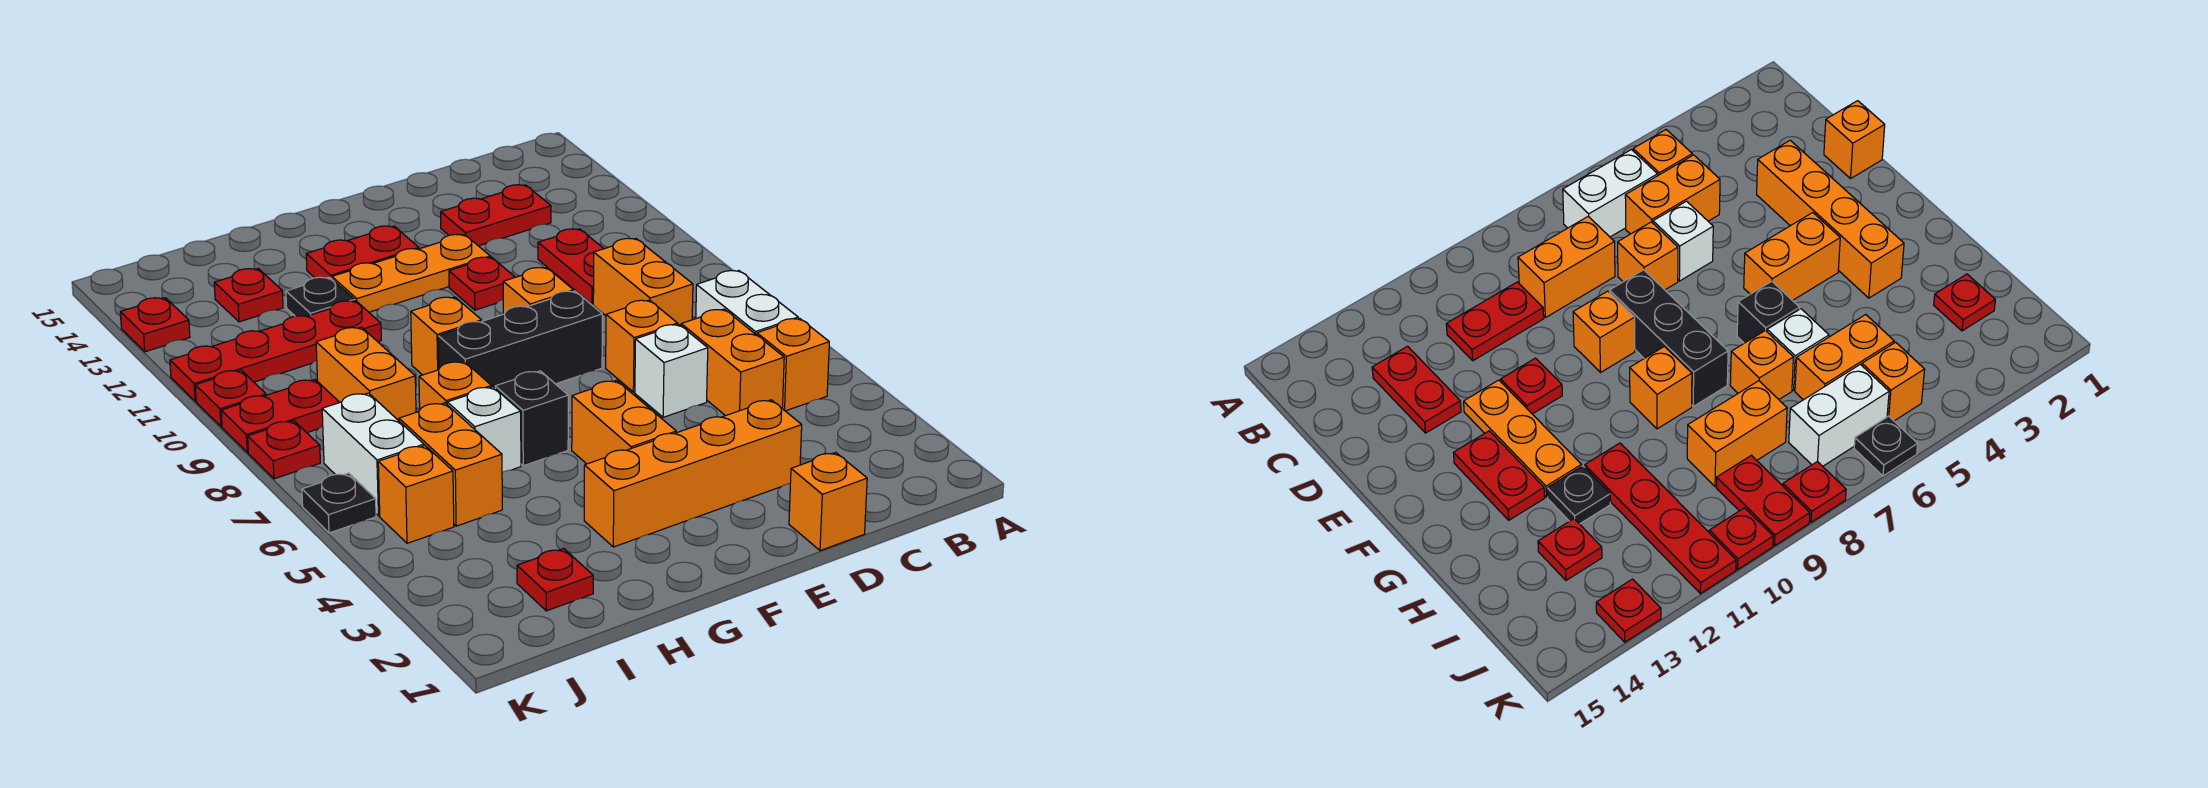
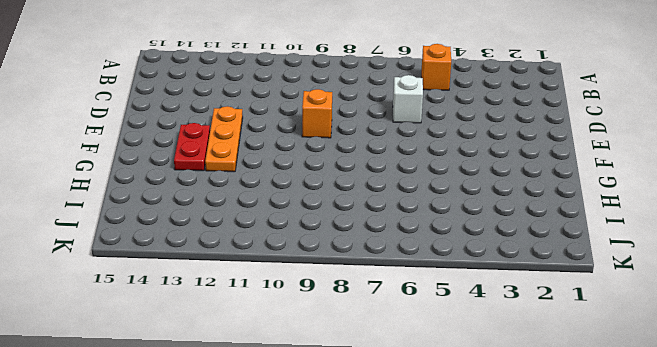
none -> white brick B6:B7 level 1
none -> orange brick C5:C6 level 1
none -> orange brick C8:C9 level 1
none -> red plate C10:C11 level 1

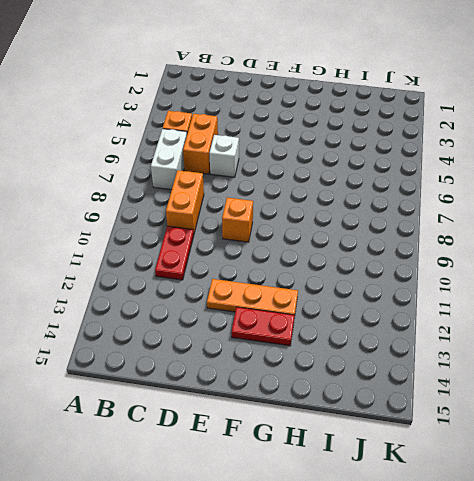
none -> red plate C13:D13 level 1
none -> orange brick D1 level 1
none -> orange brick D3:G3 level 1
none -> orange brick D7 level 1

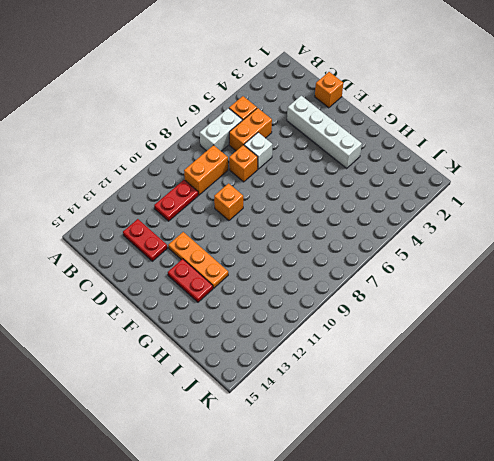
white brick D3:G3 level 1 -> orange brick D3:G3 level 1
none -> black brick E8:G8 level 1
none -> red plate E11 level 1
none -> orange brick F4:F5 level 1
none -> black brick G6 level 1

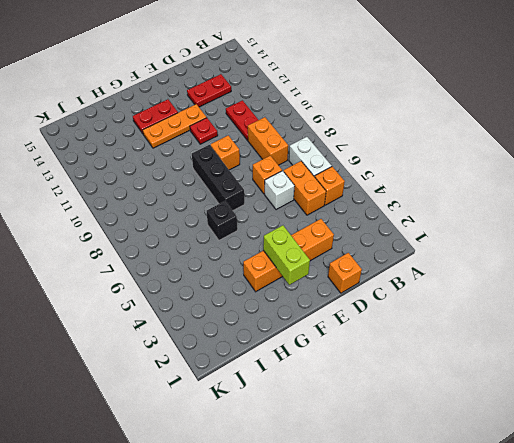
lime brick F2:F3 level 2 -> none
black brick F7:F9 level 1 -> black brick E8:G8 level 1
none -> orange brick F4:F5 level 1
none -> orange brick G9 level 1
none -> white brick H6 level 1
none -> orange brick H7 level 1

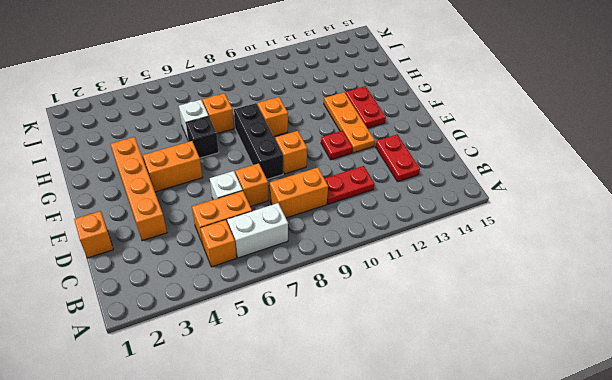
none -> red plate H11:K11 level 1
none -> black plate H12 level 1
none -> red plate I2 level 1
none -> orange brick I5:I6 level 1

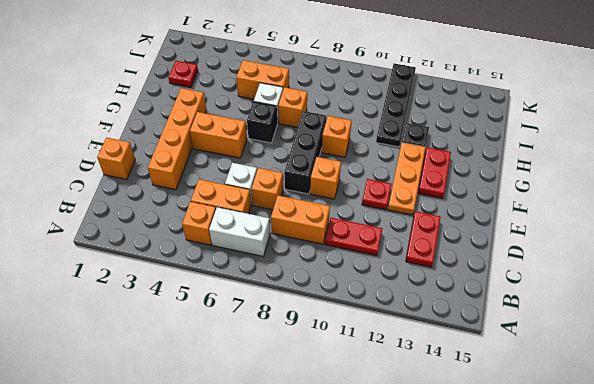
black plate H11:K11 level 1 -> red plate H11:K11 level 1
none -> orange brick I8:I9 level 1
none -> red plate I13 level 1
none -> orange brick J5 level 1
none -> white brick J6:J7 level 1

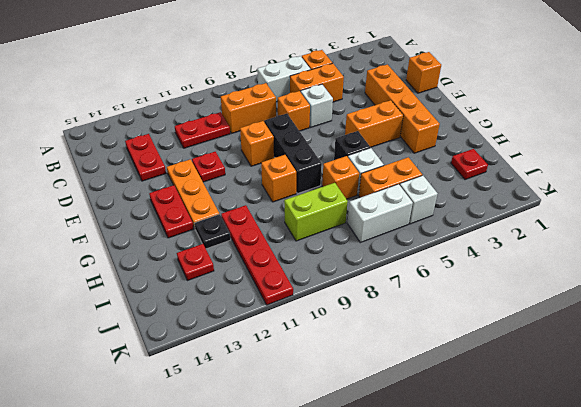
lime brick I8:I9 level 1 -> orange brick I8:I9 level 1
white brick J5 level 1 -> orange brick J5 level 1
none -> red plate J9:K9 level 1
none -> black plate K6 level 1
none -> red plate K8 level 1
none -> red plate K10 level 1

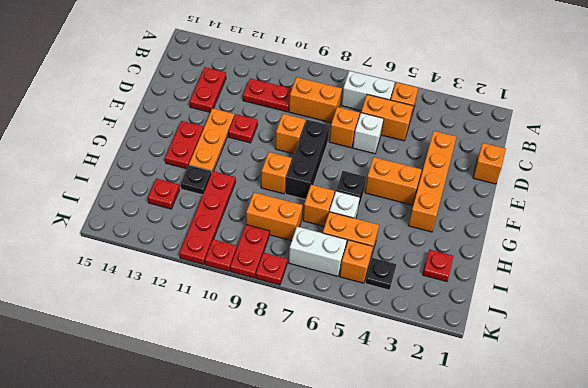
black plate J4 level 1 -> black plate K6 level 1
none -> red plate K13 level 1

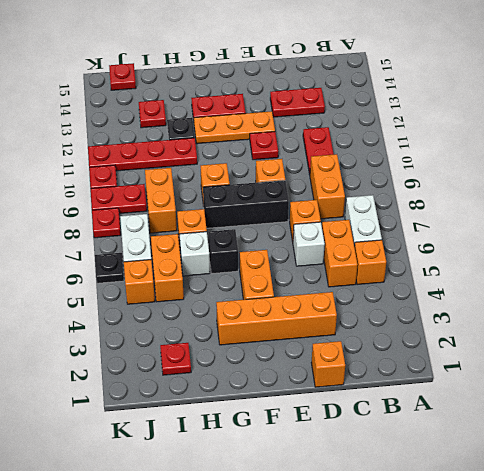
red plate J15 level 1 -> red plate K13 level 1

